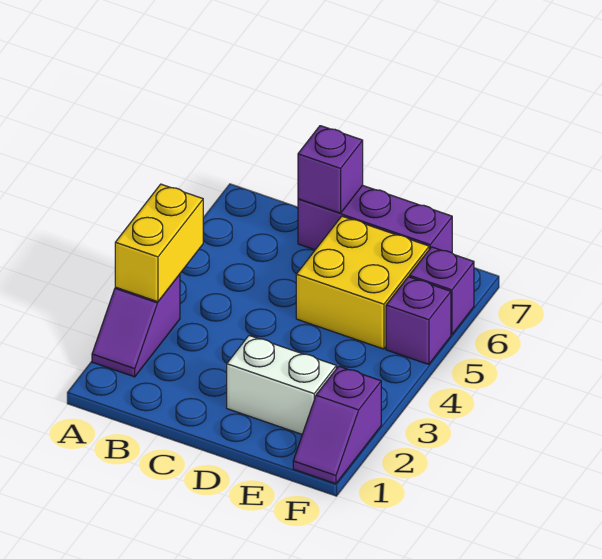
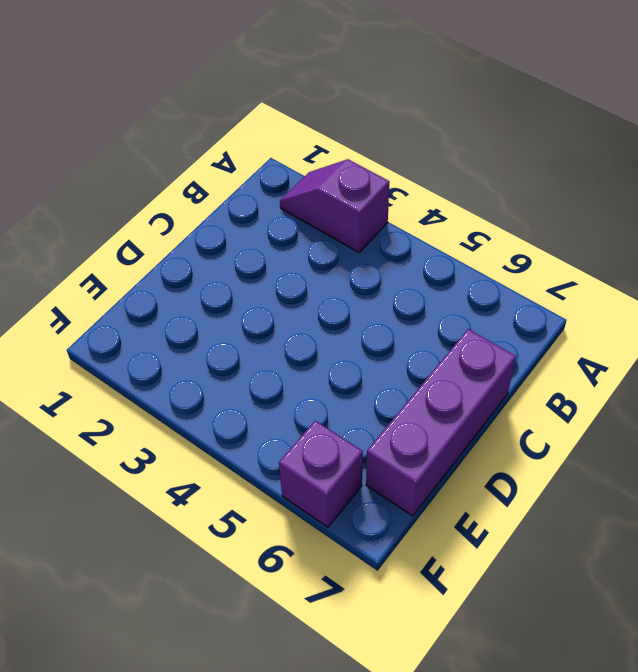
none -> white brick D2:E2 level 1
none -> yellow brick D5:E6 level 1

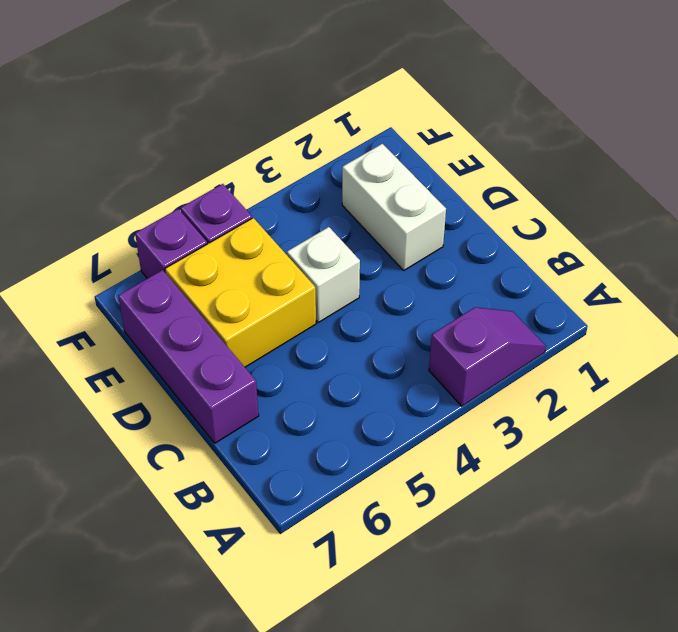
white brick D4 level 1 -> none
none -> purple slope F1:F2 level 1 top 2
none -> yellow brick A3:A4 level 2

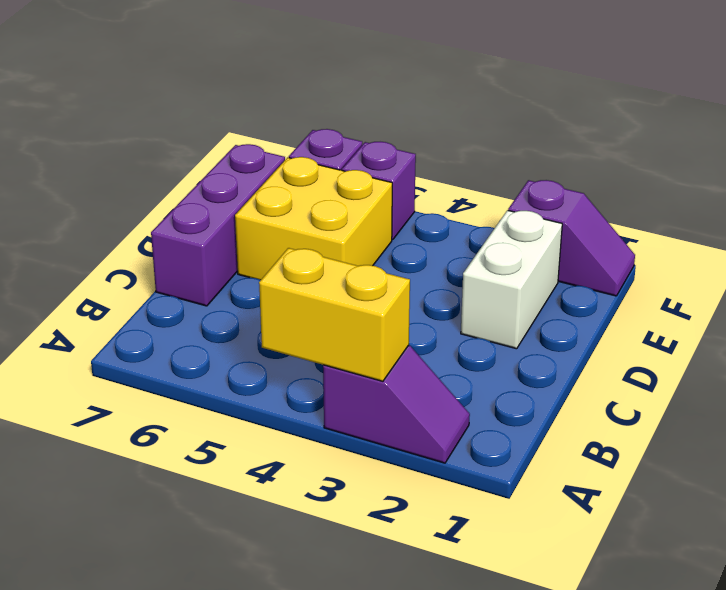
none -> purple brick C7 level 2

